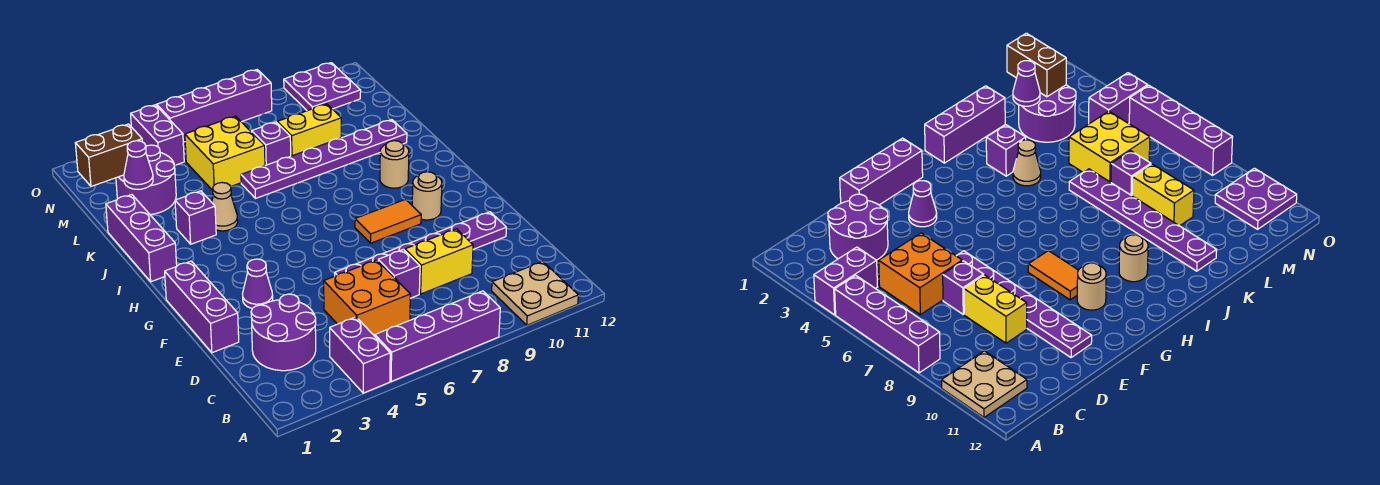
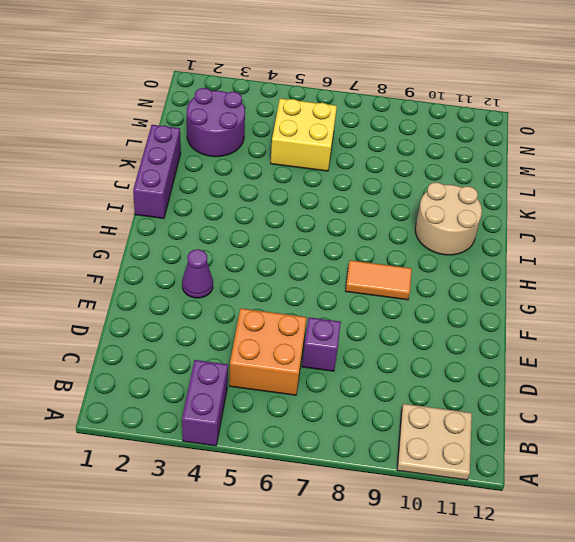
tan round brick I10:J11 level 1 -> tan round brick I10 level 1
none -> purple brick A5:A8 level 1
none -> purple round brick C2:D3 level 1
none -> yellow brick D8:D9 level 1

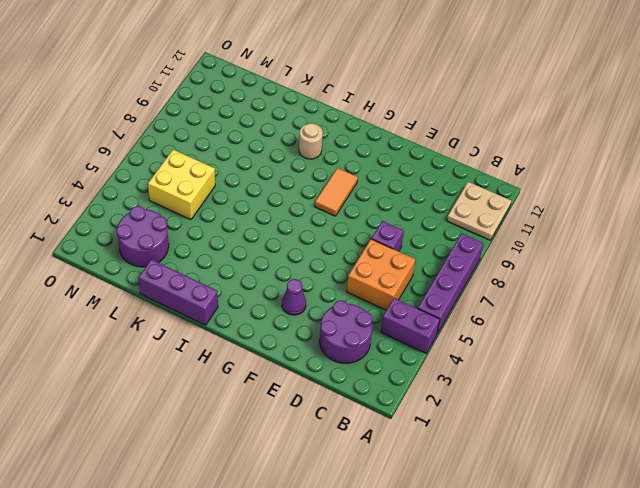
none -> yellow brick D8:D9 level 1
none -> purple brick E1:G1 level 1
none -> purple plate E6:E11 level 1

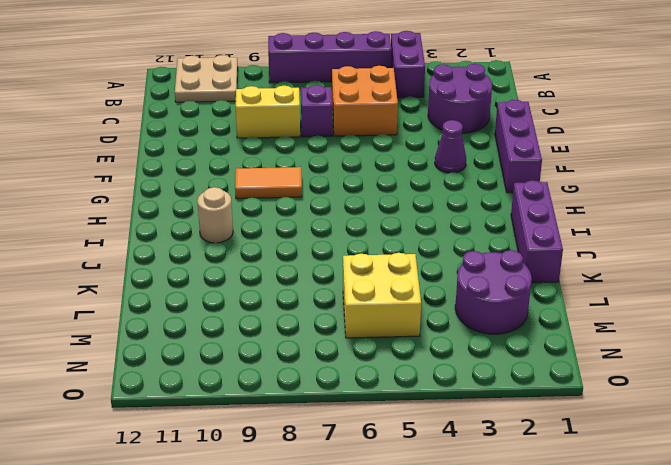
none -> purple plate E6:E11 level 1
none -> tan round brick G10 level 1
none -> purple brick J3 level 1

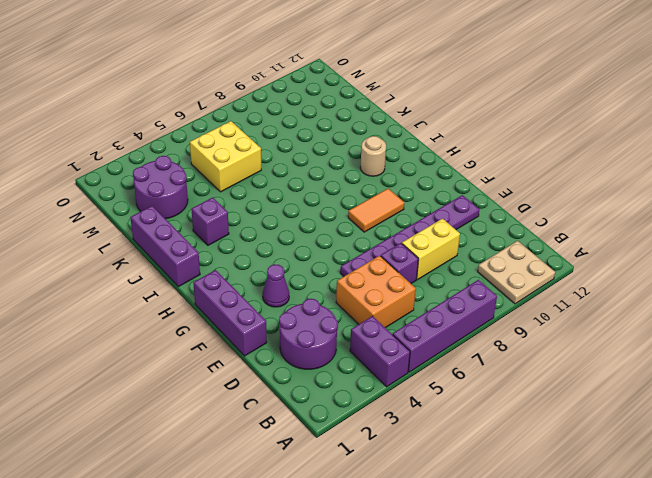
none -> tan round brick G10 level 1
none -> tan cone J4 level 1
none -> purple plate K6:K11 level 1

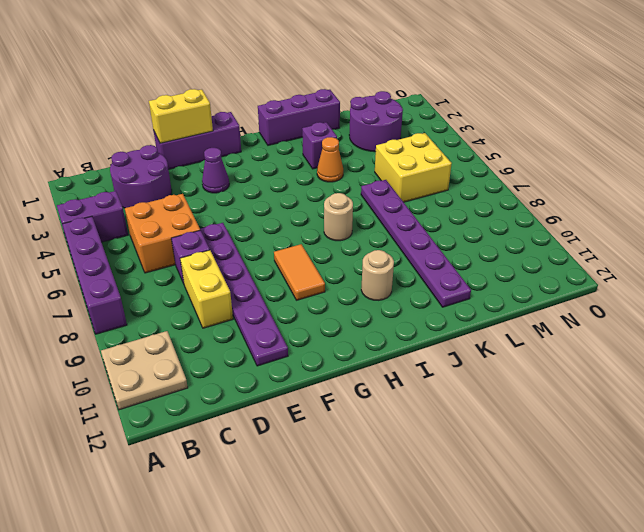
yellow brick E1:F1 level 2 -> yellow brick L8:L9 level 1
tan round brick I7 level 1 -> tan round brick G10 level 1
orange cone J4 level 1 -> tan cone J4 level 1
none -> purple brick L7 level 1
none -> purple brick N4:O4 level 1
none -> purple plate N10:O11 level 1

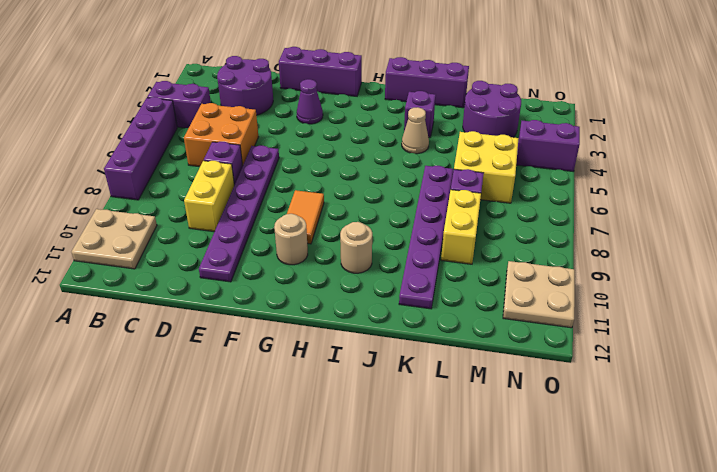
tan plate N10:O11 level 1 -> purple plate N10:O11 level 1
none -> purple brick O5:O8 level 1
none -> purple cone L2 level 2
none -> brown brick M1:M2 level 2

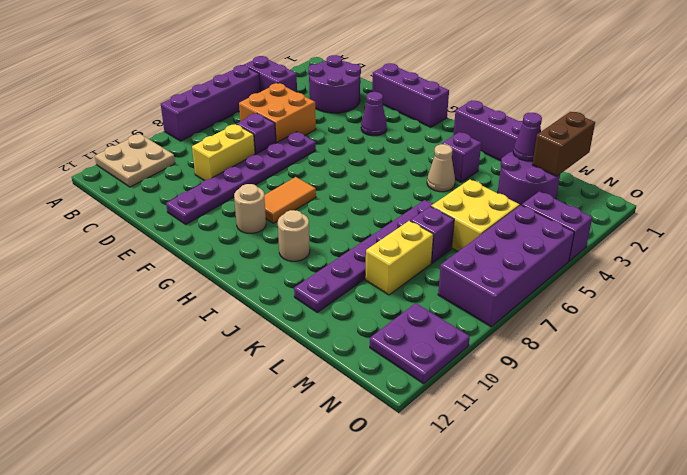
purple brick N5:O8 level 1 -> purple brick O5:O8 level 1

